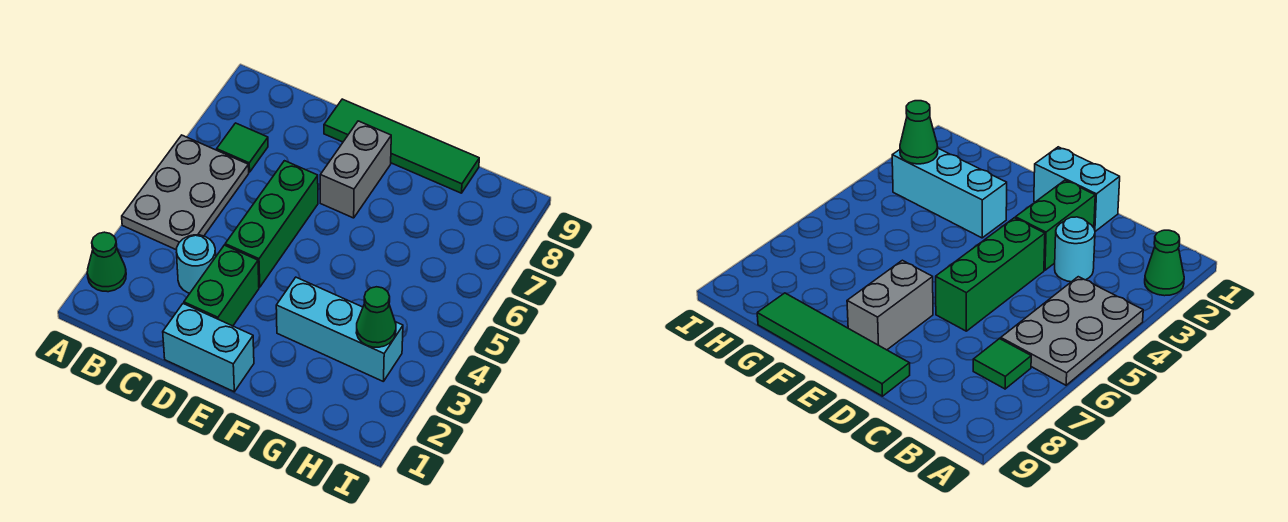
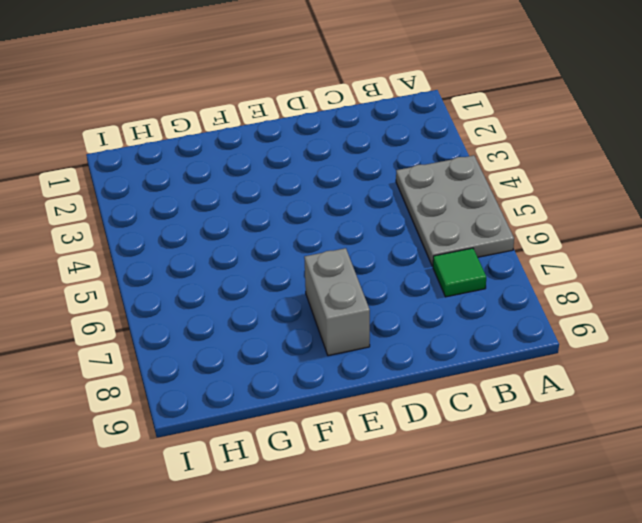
none -> green cone A2 level 1
none -> cyan round brick C3 level 1

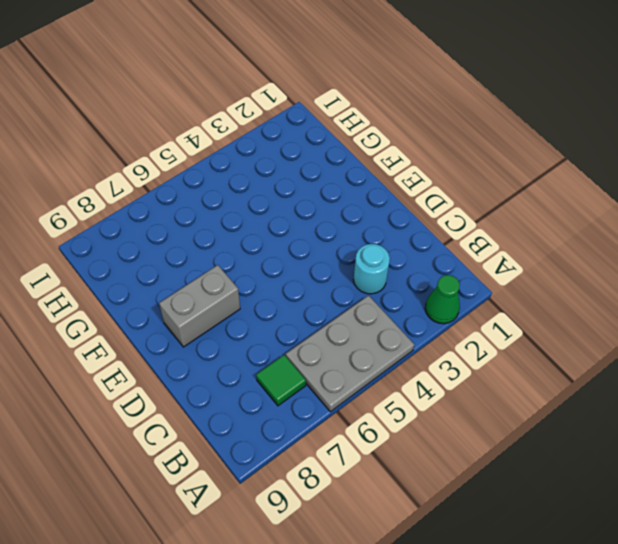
none -> cyan brick D1:E1 level 1
none -> green brick D2:D3 level 1

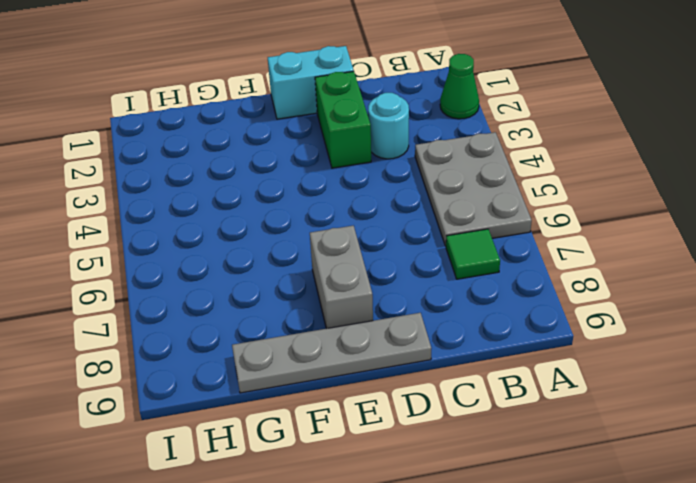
grey plate D9:G9 level 1 -> green tile D9:G9 level 1
none -> green brick D4:D6 level 1
none -> cyan brick F3:H3 level 1

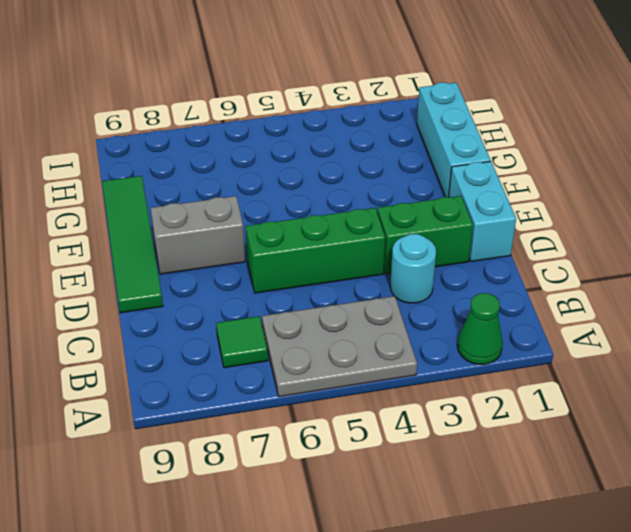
cyan brick F1:H1 level 1 -> cyan brick F3:H3 level 1
none -> green cone H3 level 2

